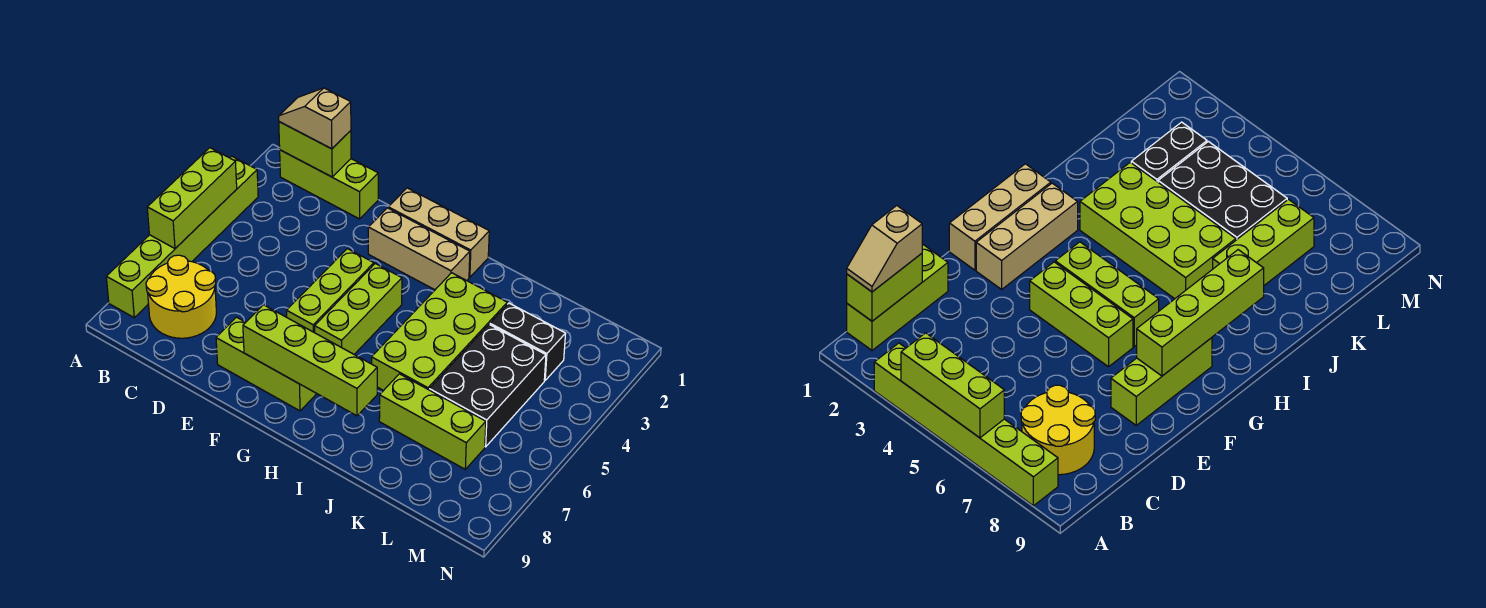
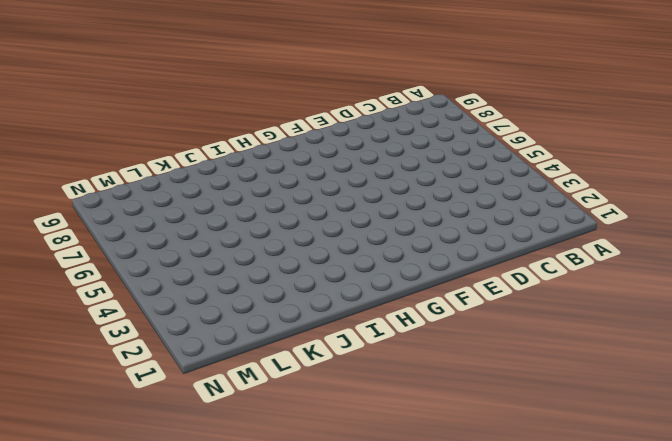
none -> lime brick A3:A8 level 1
none -> lime brick B1:D1 level 1
none -> yellow round brick B7:C8 level 1

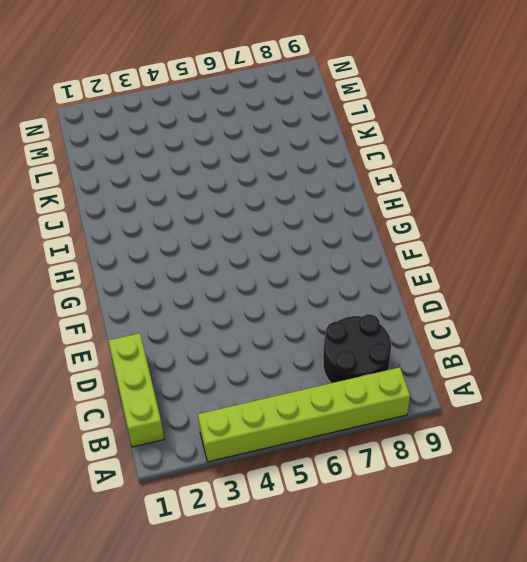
black round brick B7:C8 level 1 -> yellow round brick B7:C8 level 1
none -> lime brick E8:G8 level 1
none -> tan brick F1:H1 level 1
none -> tan brick F2:H2 level 1

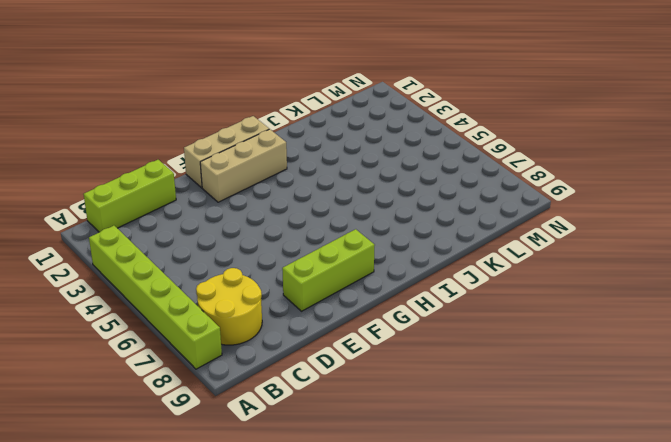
none -> lime brick F4:F6 level 1
none -> lime brick G4:G6 level 1
none -> lime brick I3:J6 level 1

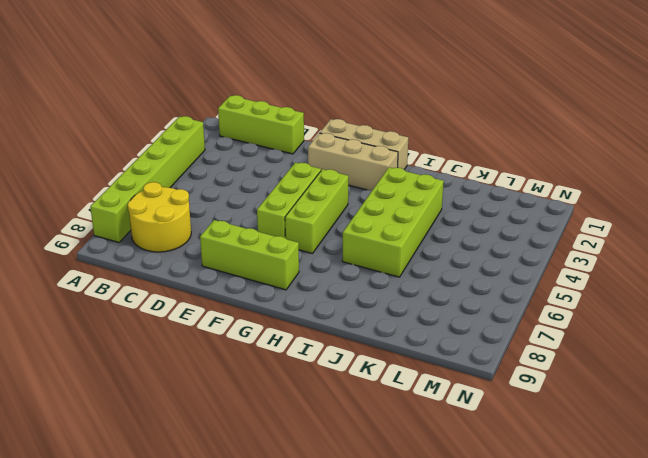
none -> lime brick J7:L7 level 1
none -> black brick K3:L3 level 1
none -> black brick K4:L6 level 1

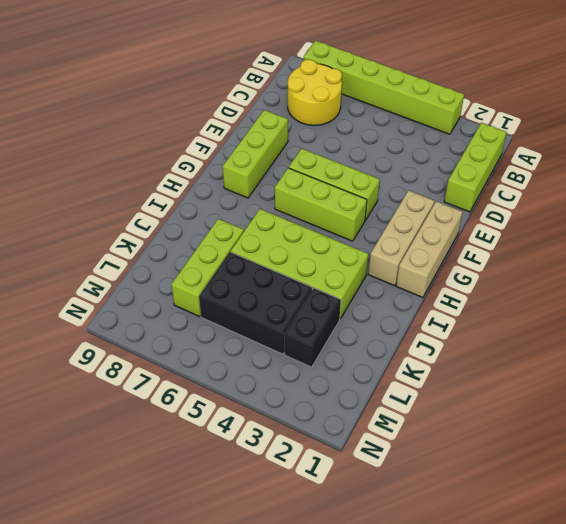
none -> lime brick A4:A6 level 2
none -> lime brick B1:C1 level 2
none -> lime brick F8:I8 level 2

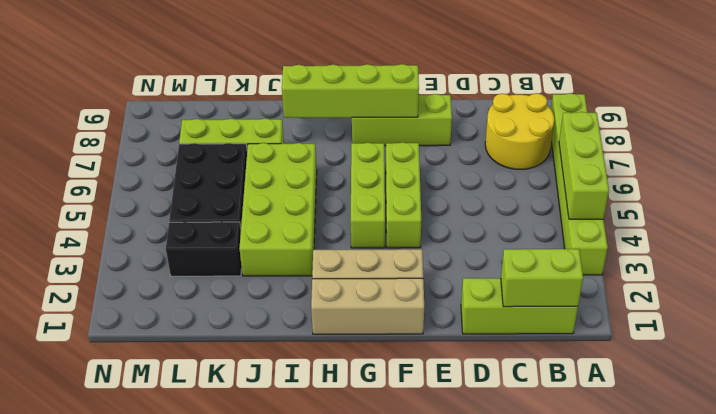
none -> tan slope B1:C1 level 3 top C

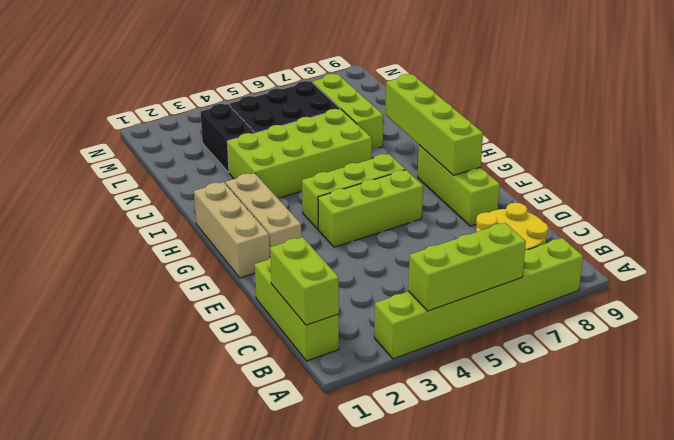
none -> tan slope B1:C1 level 3 top C

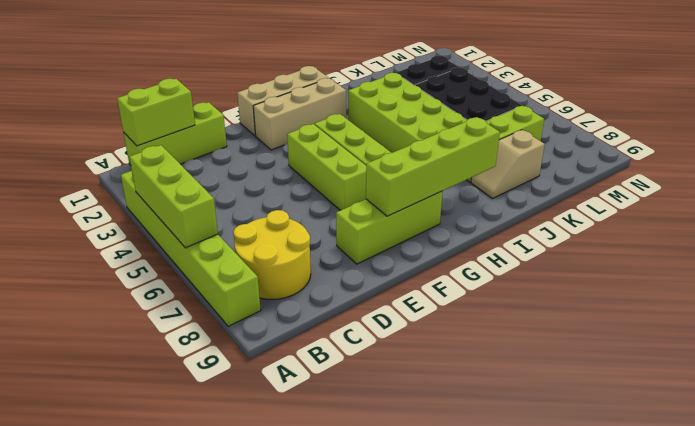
tan slope J8:K8 level 1 top K -> tan slope B1:C1 level 3 top C

